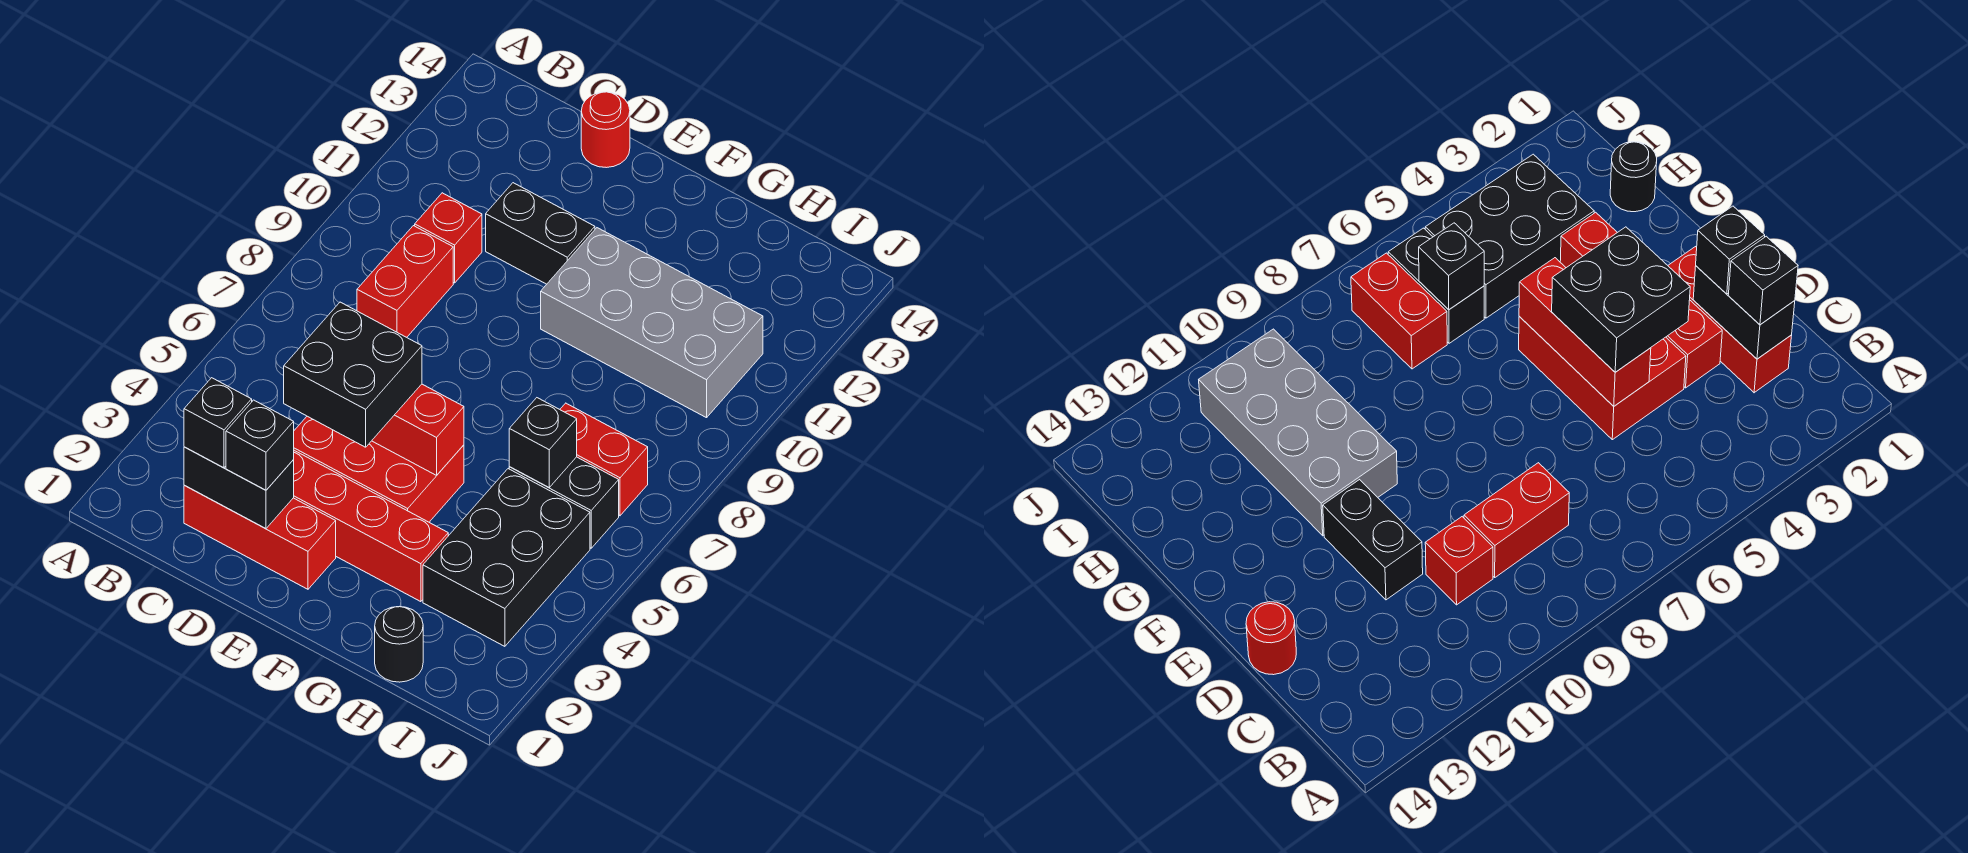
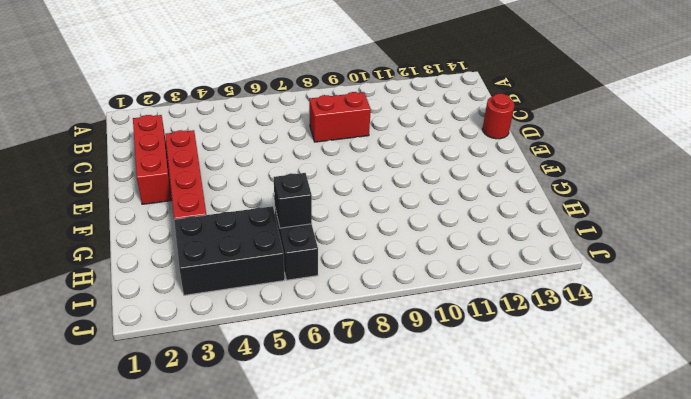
none -> red brick C10 level 1
none -> red brick D4:F5 level 1
none -> black brick D11:E11 level 1

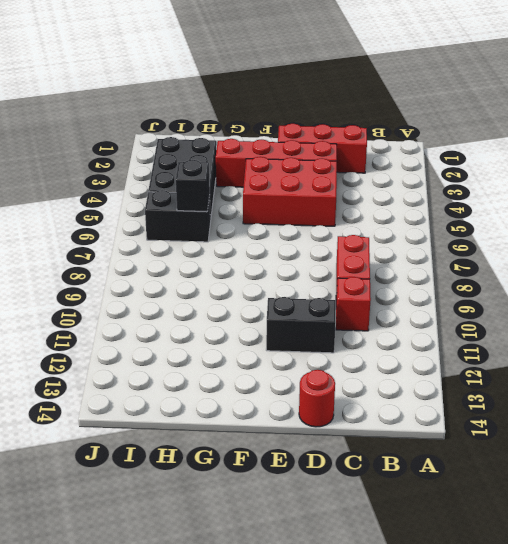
none -> grey brick F10:I11 level 1
none -> black round brick H1 level 1
none -> red brick H7:I7 level 1

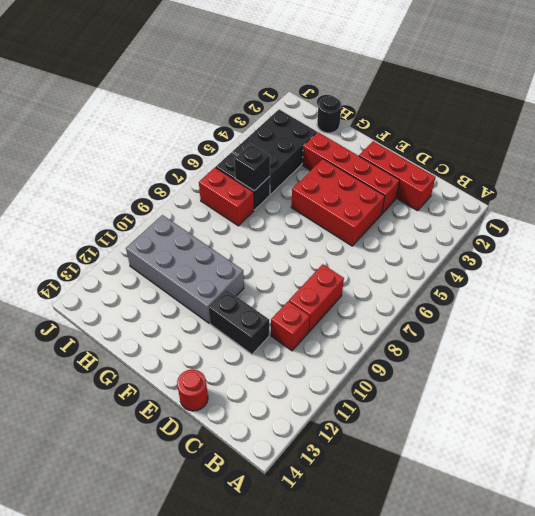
none -> black brick C2:D2 level 2
none -> red brick D5:F5 level 2
none -> black brick C2 level 3

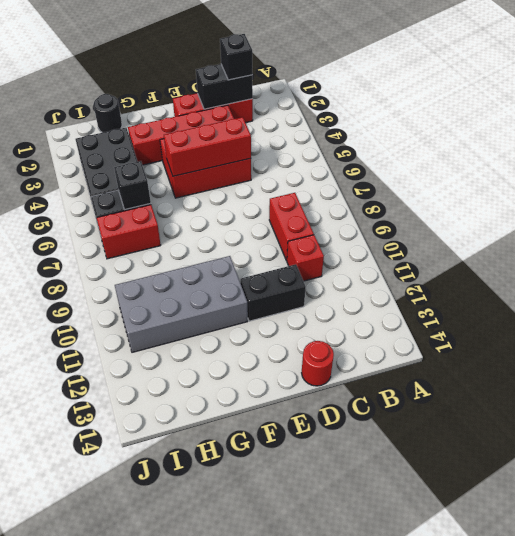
none -> black brick D2 level 3
none -> black brick D4:E5 level 3

